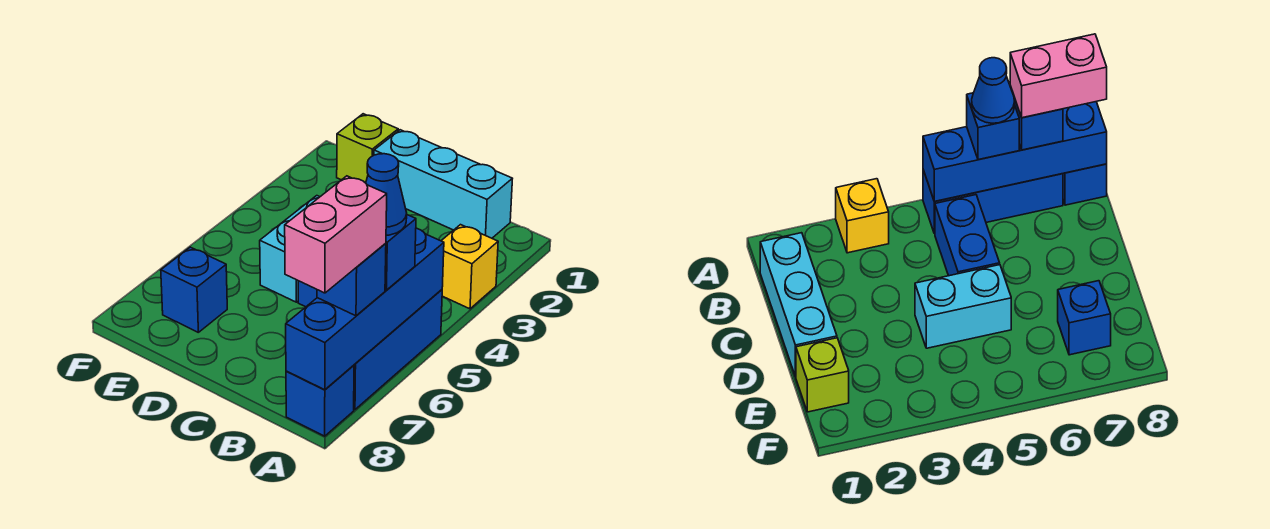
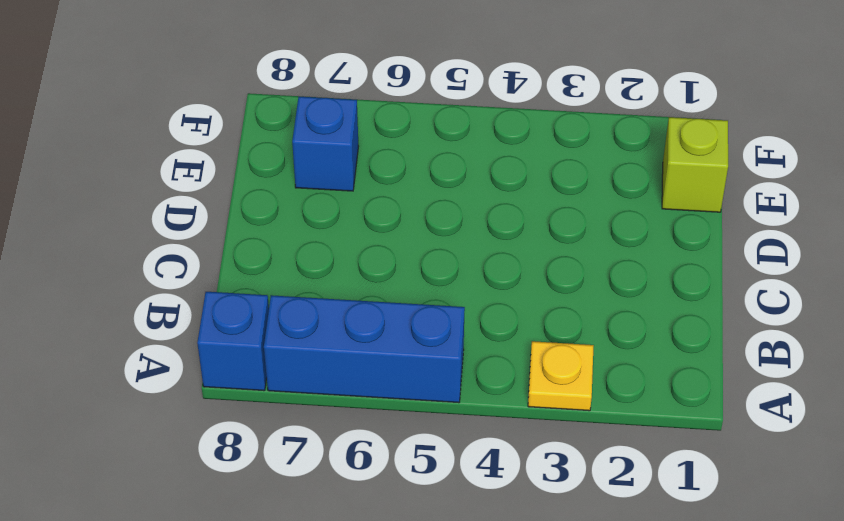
yellow plate A3 level 1 -> yellow brick A3 level 1
none -> cyan brick B1:D1 level 1
none -> blue brick B5:C5 level 1
none -> cyan brick D4:D5 level 1

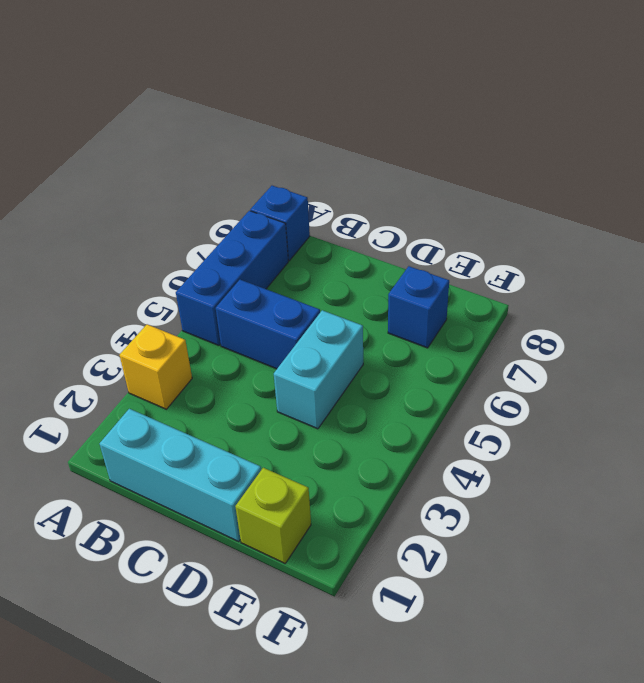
none -> blue brick A5:A8 level 2
none -> blue brick A6 level 3
none -> blue brick A7 level 3

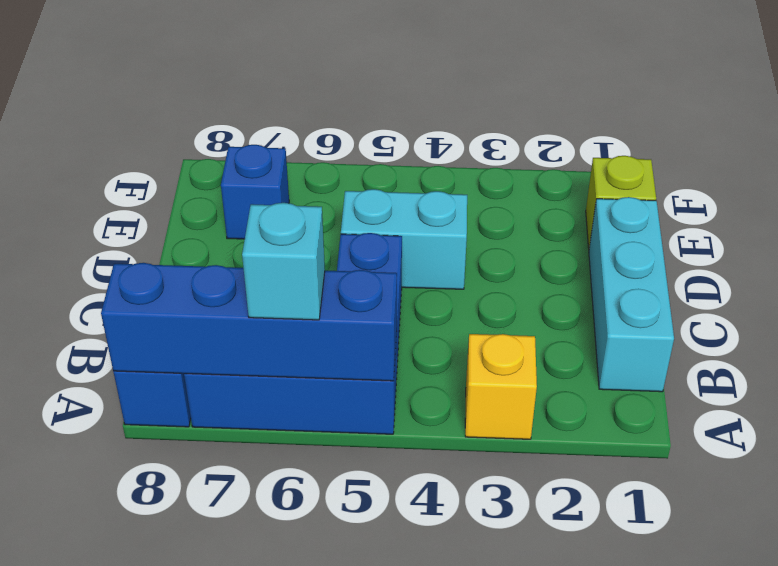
cyan brick A6 level 3 -> blue brick A6 level 3
none -> blue brick A7 level 3
none -> blue cone A6 level 4
none -> pink brick A7:A8 level 4

